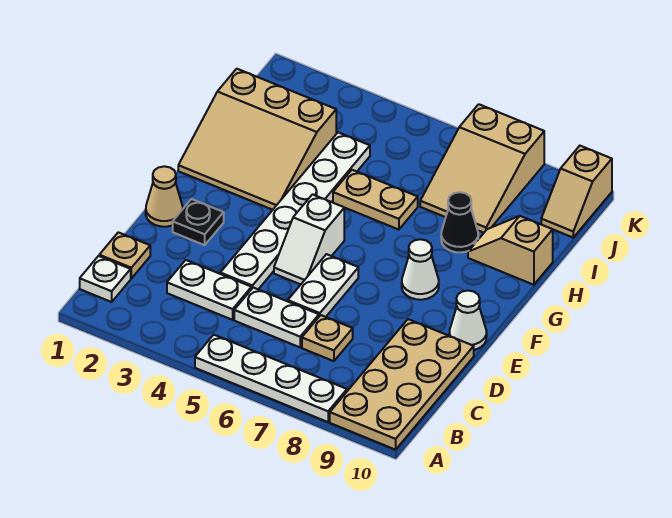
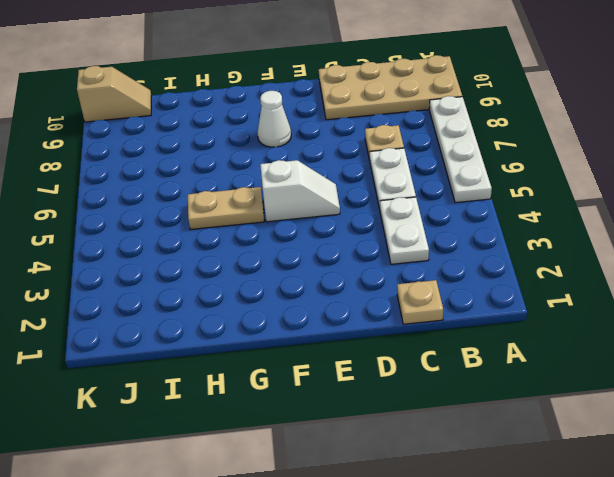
tan plate G5:H5 level 1 -> tan plate H5:H6 level 1
none -> white plate B1 level 1
none -> white plate D4:I4 level 1
none -> white plate D6:E6 level 1

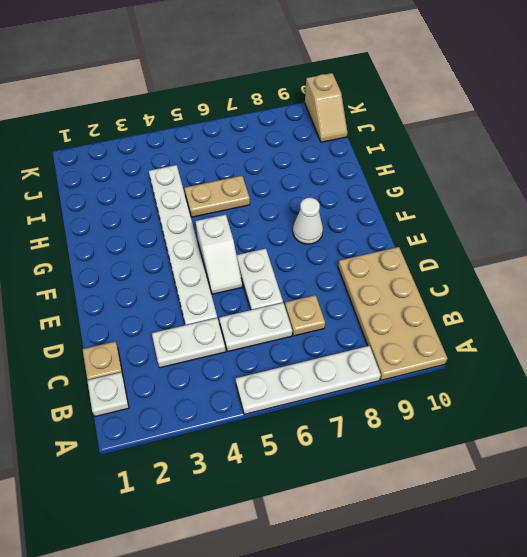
none -> tan cone E1 level 1
none -> black plate E2 level 1
none -> white cone E10 level 1

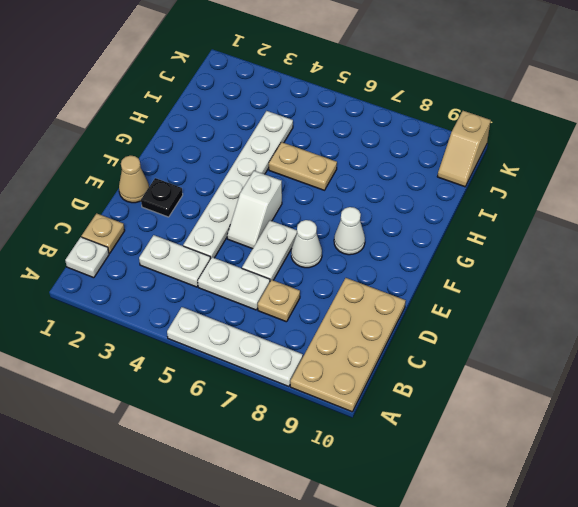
white cone E7 level 1 -> white cone E10 level 1
none -> tan slope G1:I3 level 1 top I
none -> black cone H8 level 1
none -> tan slope H9:H10 level 1 top 10

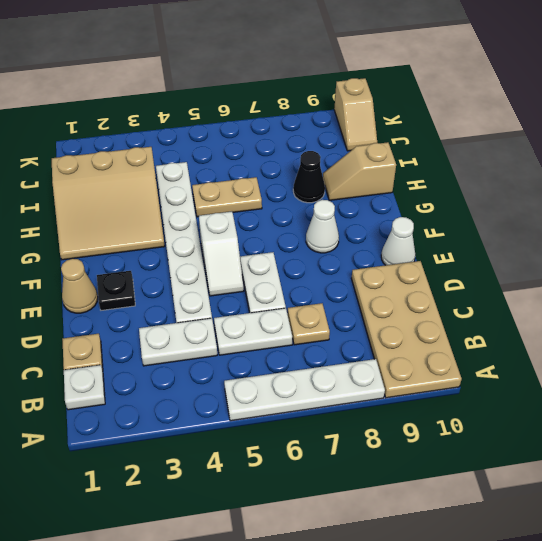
none -> tan slope I7:K8 level 1 top K

